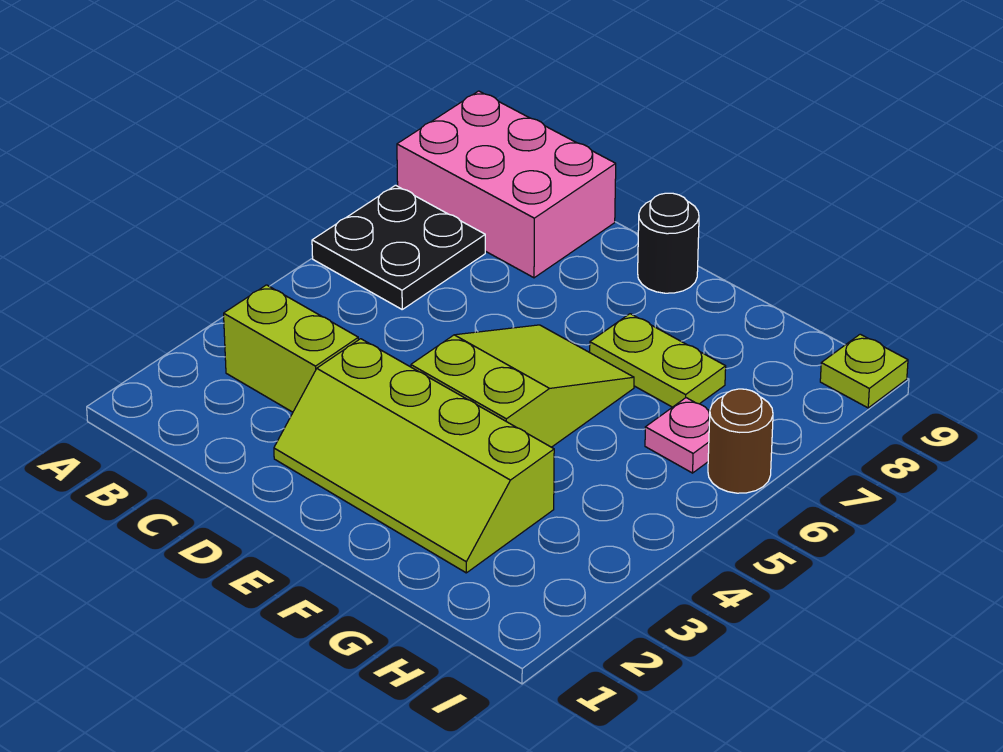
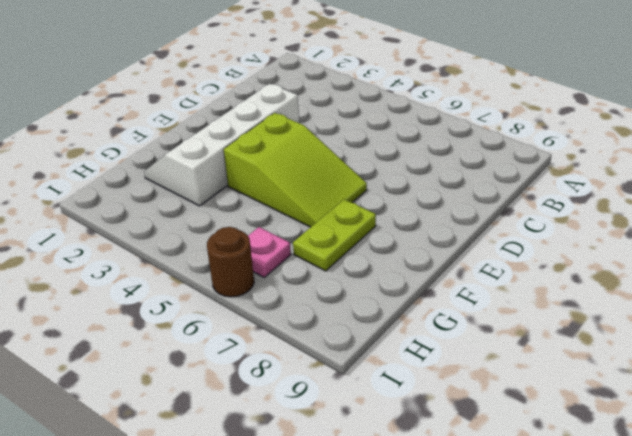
white slope D2:G3 level 1 top 3 -> lime slope D2:G3 level 1 top 3
none -> black plate A6:B7 level 1
none -> pink brick A8:C9 level 1

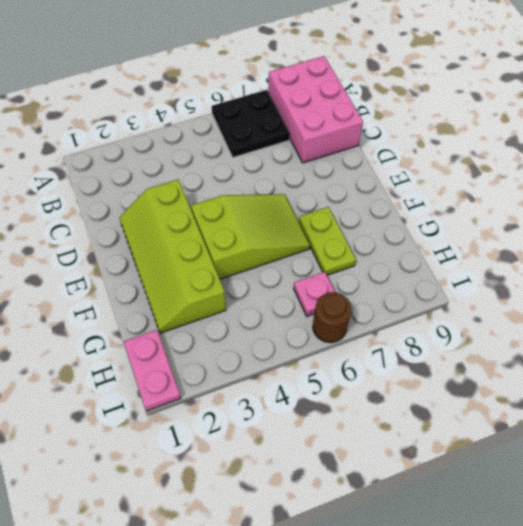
pink plate H1:I1 level 1 -> none
none -> lime brick B3:C3 level 1
none -> black round brick E9 level 1

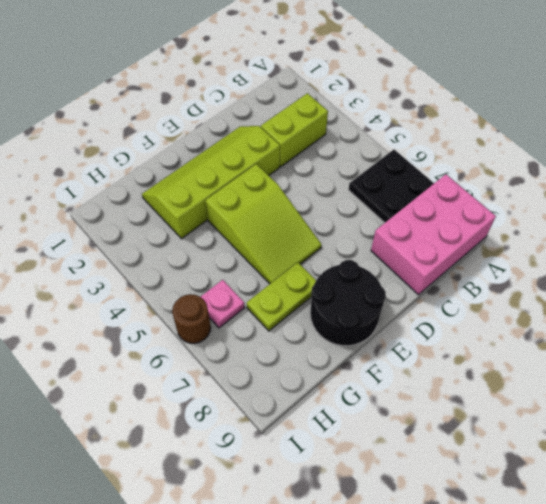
black round brick E8:F9 level 1 -> black round brick E9 level 1
none -> lime plate I9 level 1

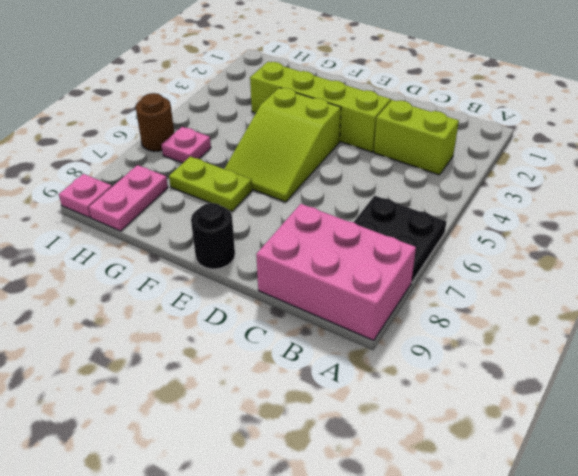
pink plate H8:H9 level 1 -> none
pink plate I9 level 1 -> lime plate I9 level 1

